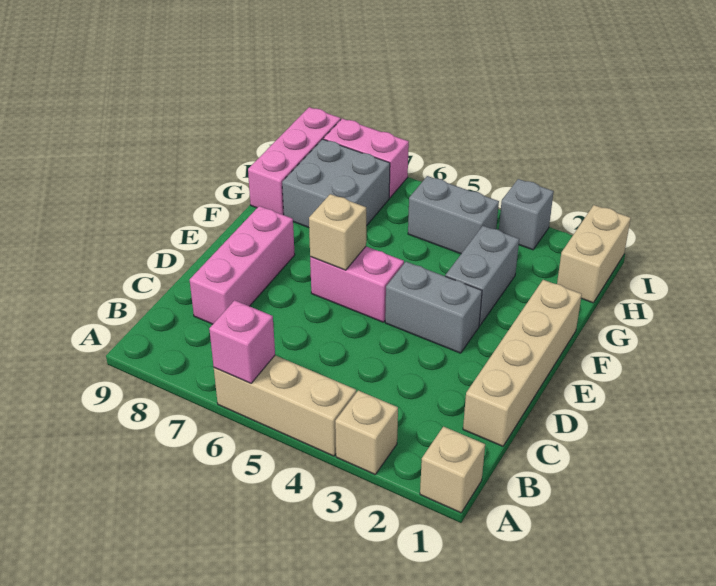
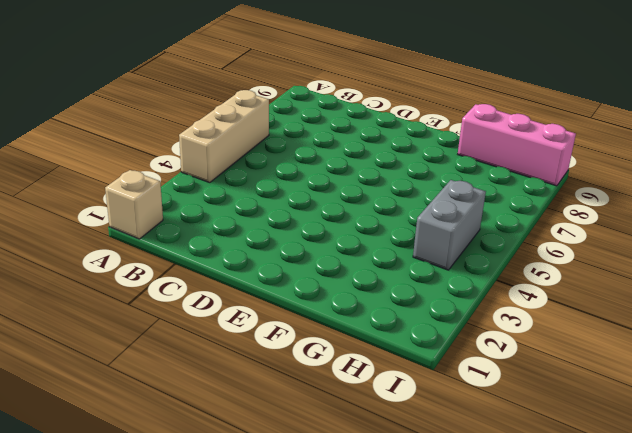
none -> tan brick A3 level 1
none -> tan brick C1:F1 level 1
none -> pink brick C8:E8 level 1

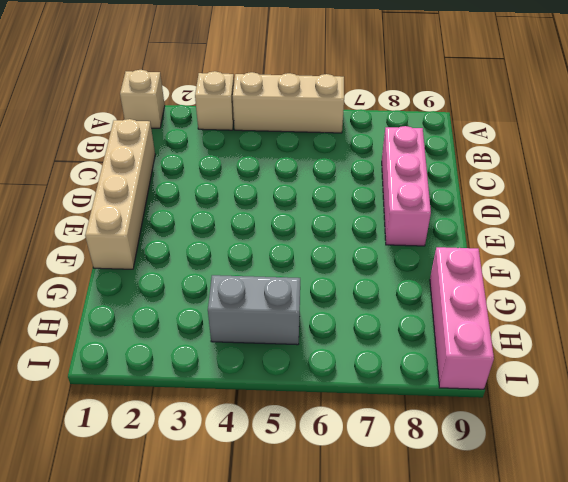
none -> grey brick E3:E4 level 1
none -> pink brick E5:E6 level 1
none -> grey brick F3:G3 level 1

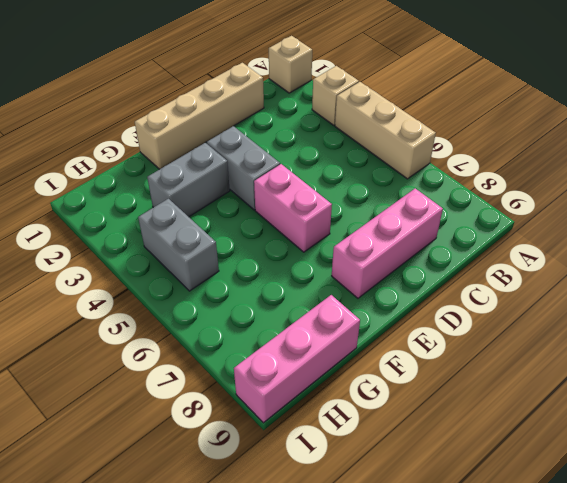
none -> grey brick G7:H8 level 1
none -> tan brick H1:I1 level 1
none -> grey brick I3 level 1

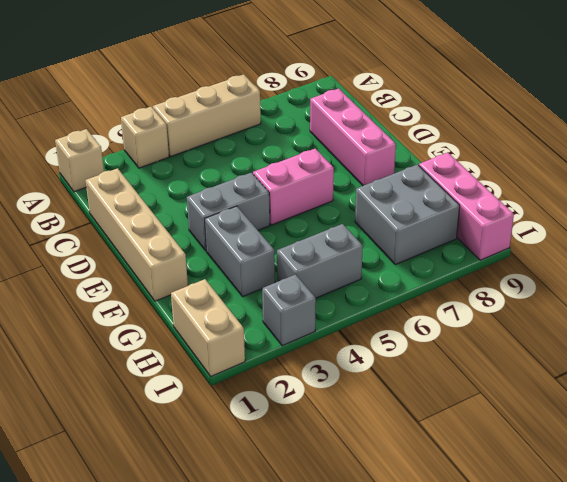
none -> pink brick I7:I8 level 1
none -> pink brick A6 level 2
none -> tan brick E6 level 2

